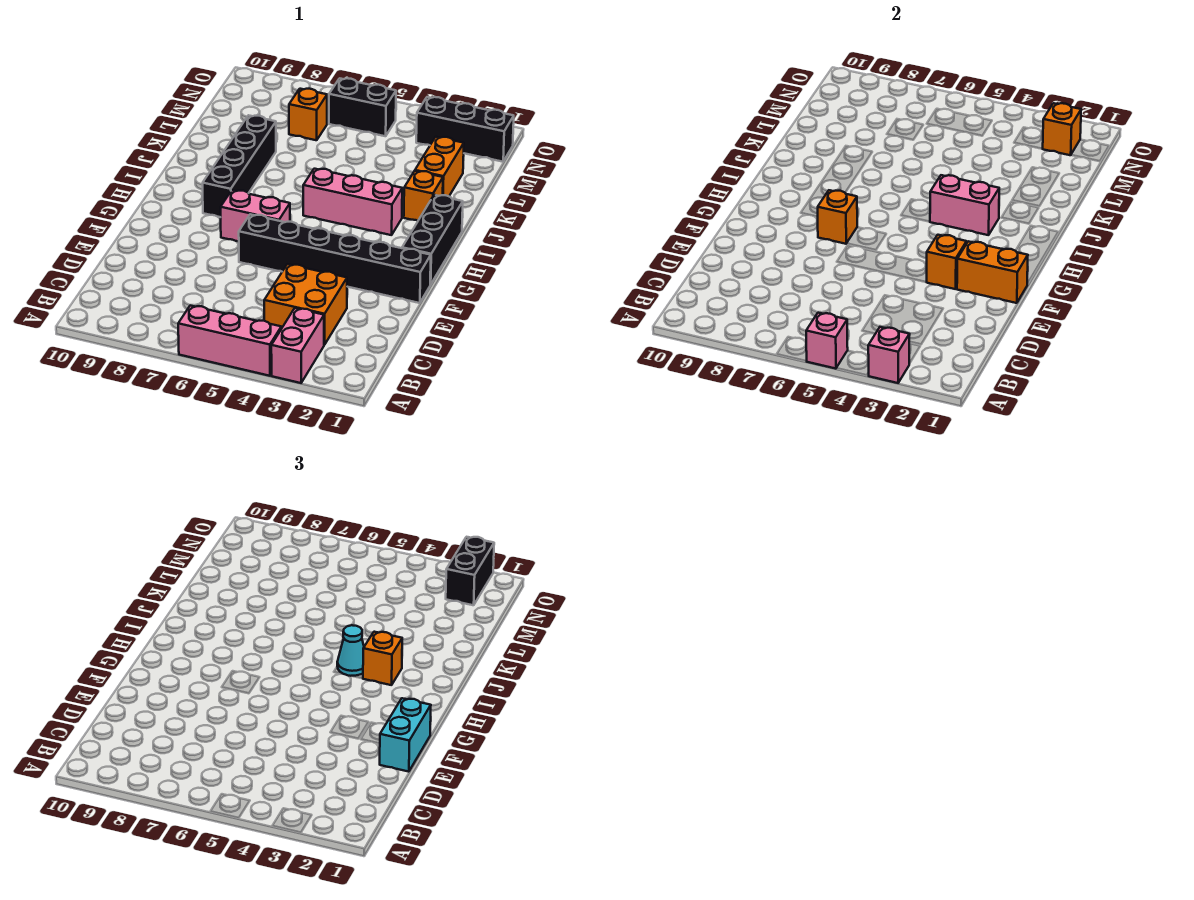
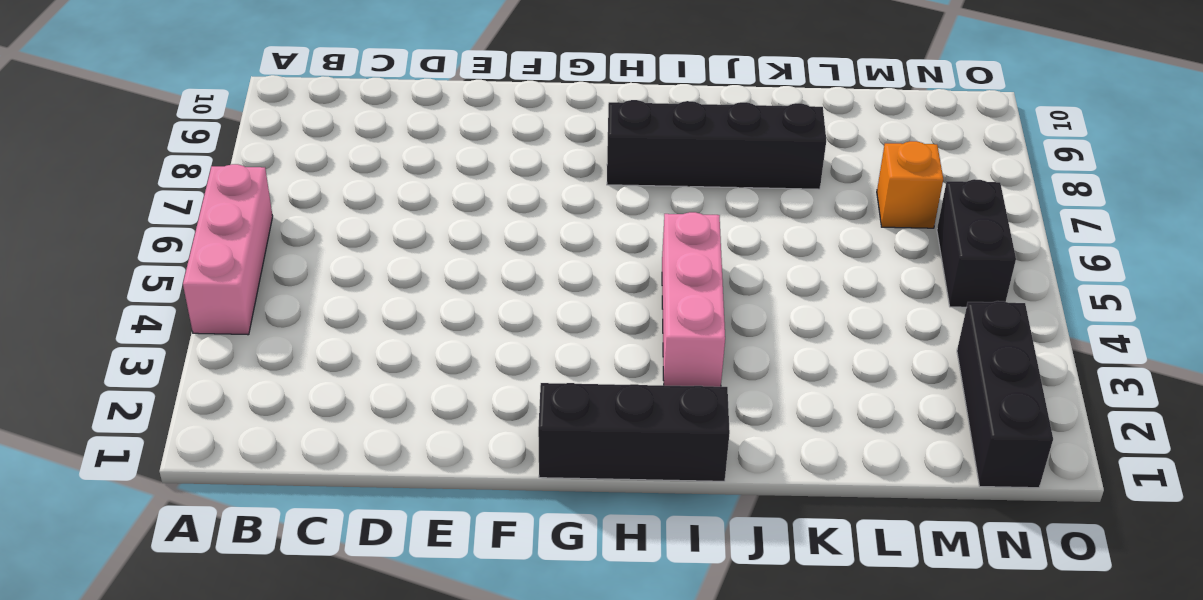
none -> pink brick A3:B3 level 1
none -> orange brick C3:D4 level 1
none -> black brick F1:F6 level 1

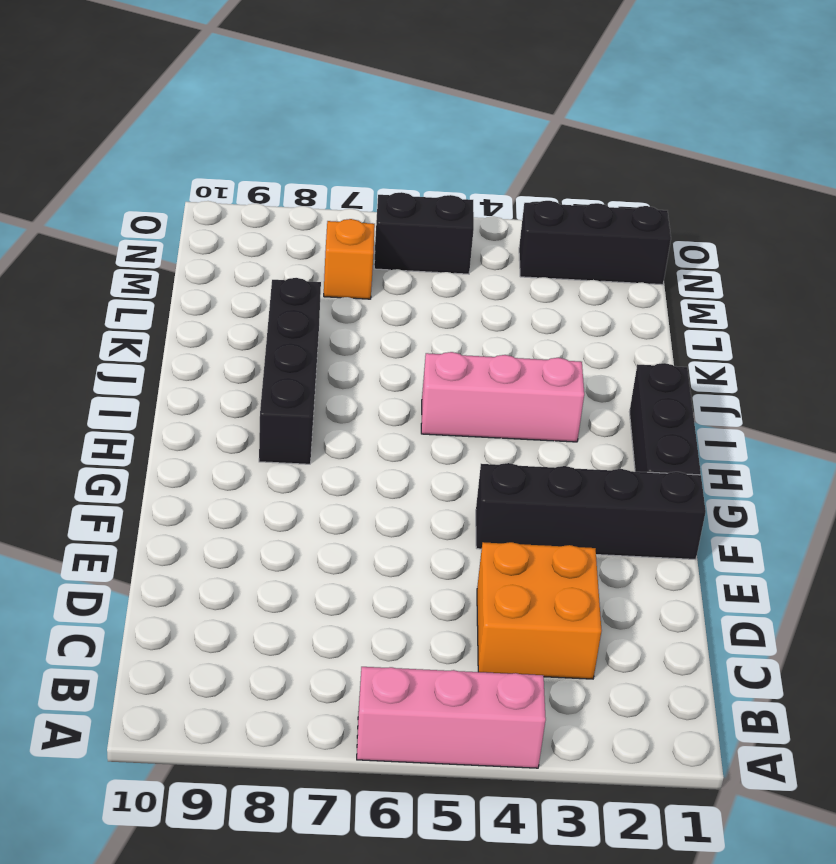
black brick F1:F4 level 1 -> black brick F1:F6 level 1
none -> pink brick A3:B3 level 1
none -> pink brick G6:G7 level 1
none -> orange brick J2 level 1

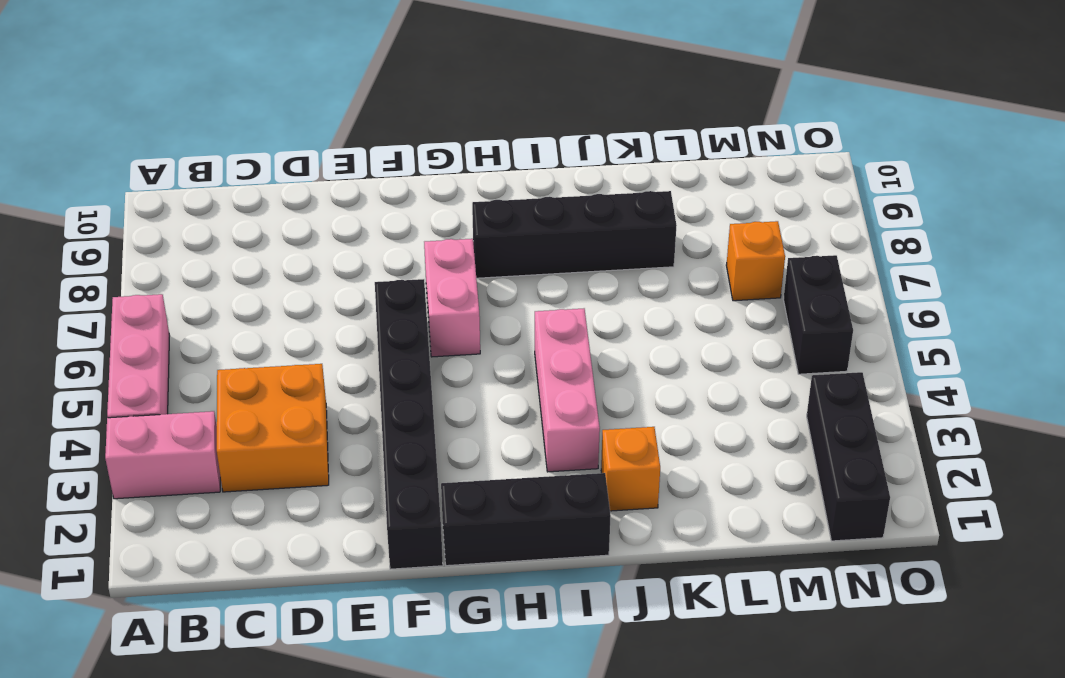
none -> orange brick K2:L2 level 1
none -> pink brick A3 level 2
none -> pink brick A5 level 2

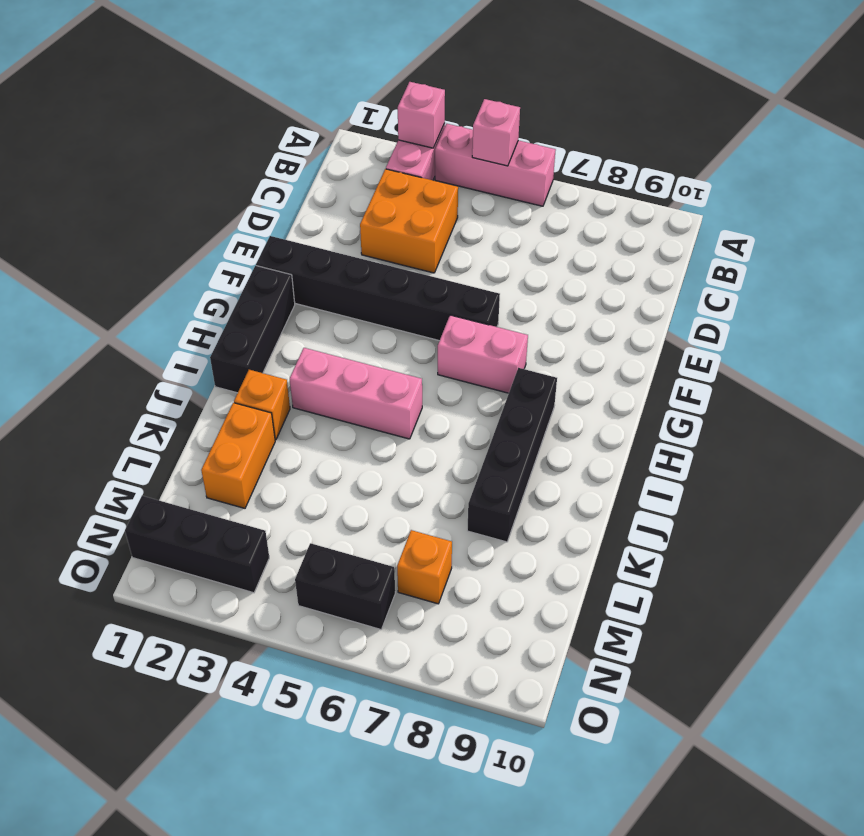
none -> orange brick F1:F2 level 2
none -> orange brick F3 level 2
none -> orange brick G7 level 2

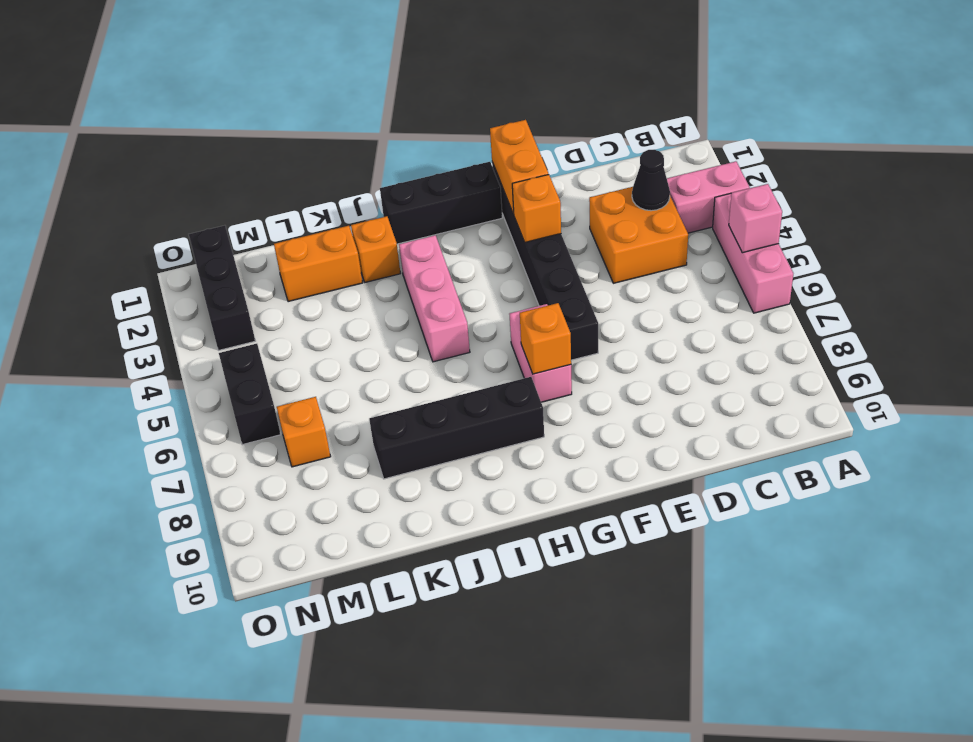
black cone C3 level 2 -> none
none -> pink brick A3 level 2
none -> pink brick I3:I4 level 2
none -> orange brick N2 level 2

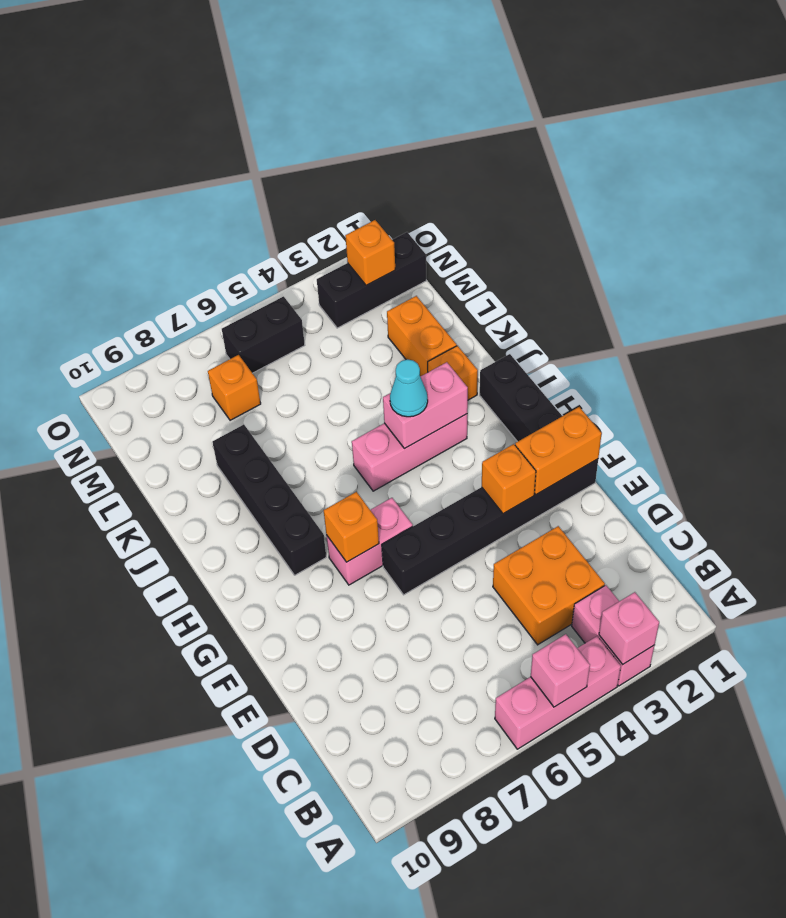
none -> cyan brick E1:F1 level 3
none -> orange brick I3 level 3
none -> black brick N2:O2 level 3

